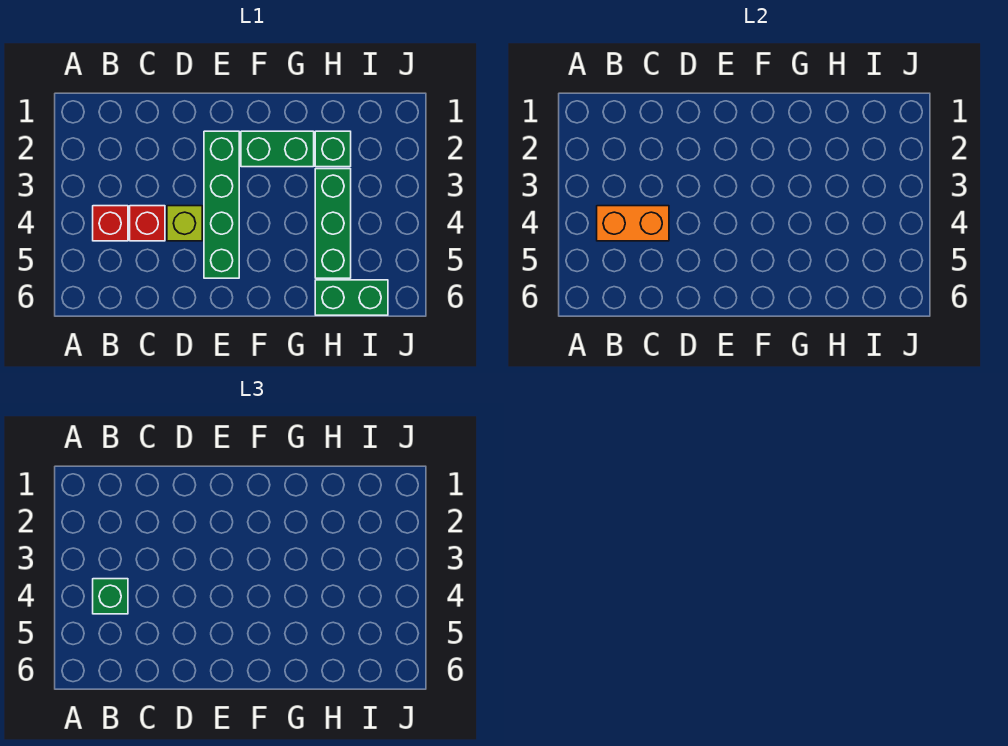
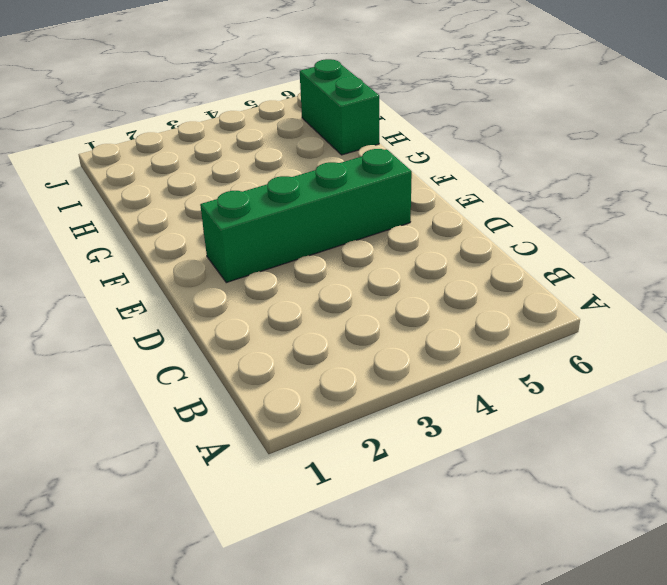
none -> red brick B4 level 1
none -> red brick C4 level 1

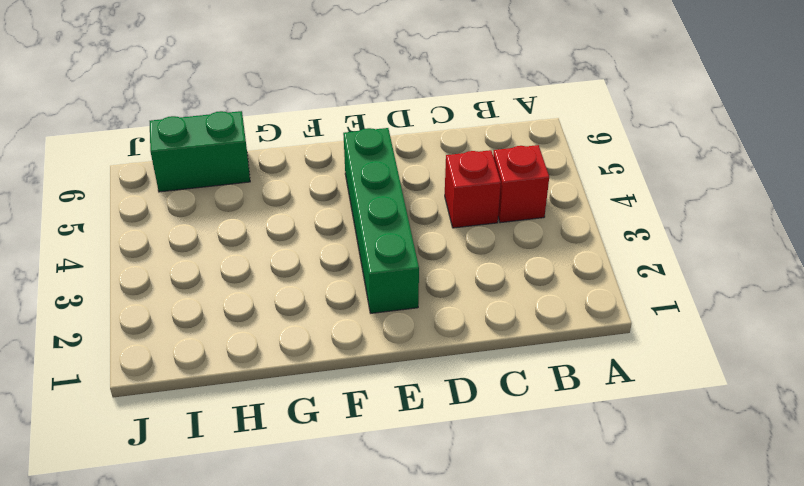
none -> lime brick D4 level 1
none -> green brick F2:G2 level 1

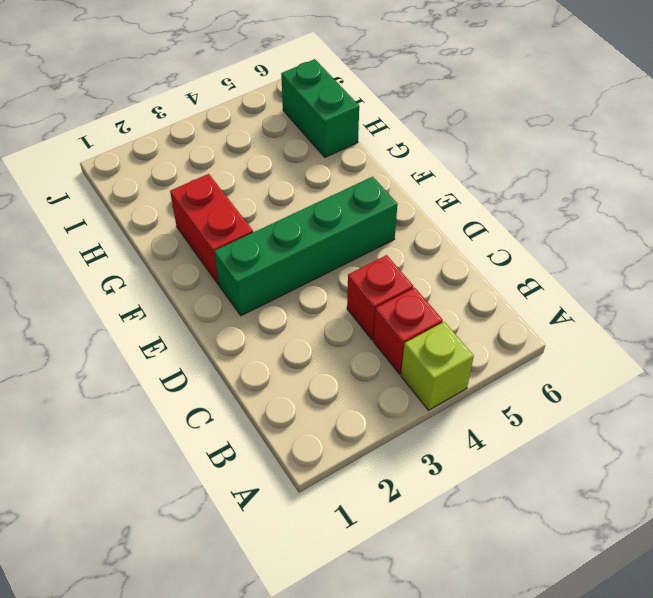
lime brick A4 level 1 -> lime brick D4 level 1
red brick F2:G2 level 1 -> green brick F2:G2 level 1
none -> green brick H2 level 1
none -> green brick H3:H5 level 1

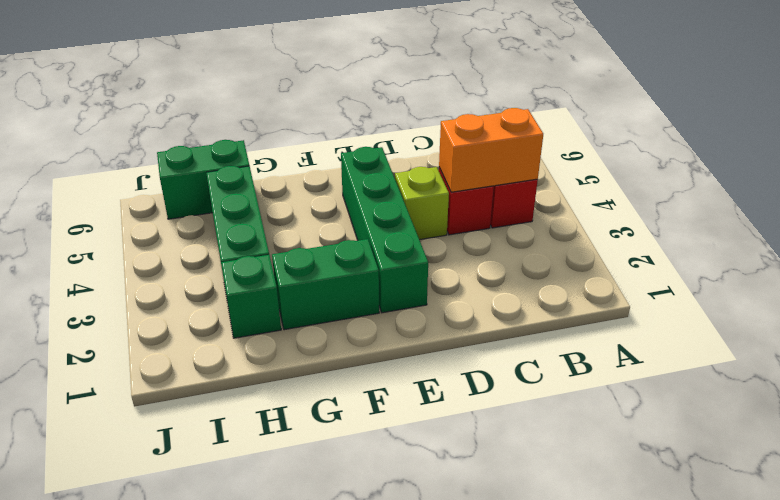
none -> green brick B4 level 3

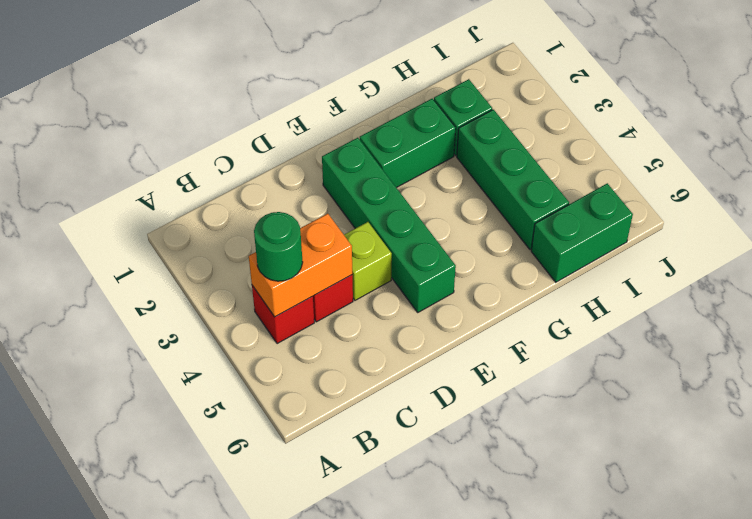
green round brick B4 level 3 -> green brick B4 level 3

